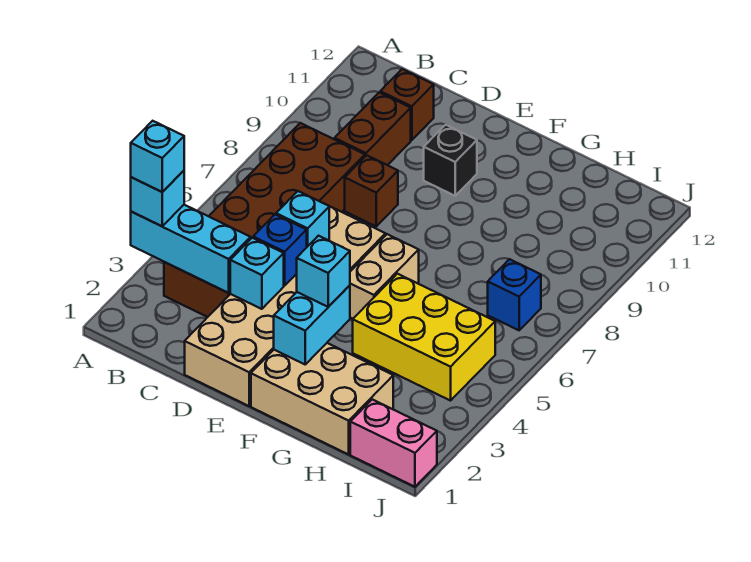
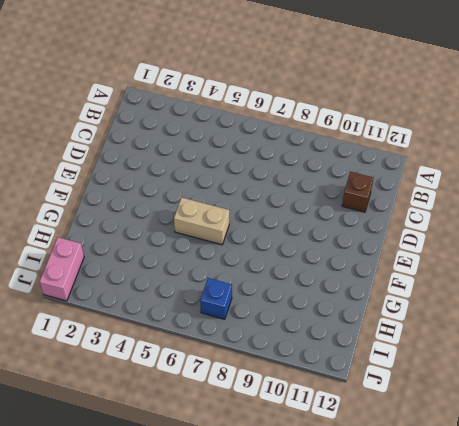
none -> brown brick B3:C8 level 1
none -> brown brick C9:C10 level 1
none -> tan brick D1:E6 level 1

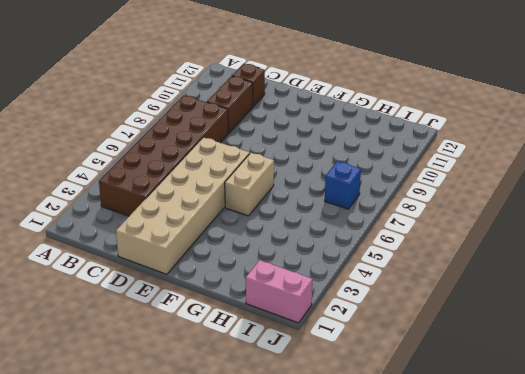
none -> brown brick D8 level 1
none -> black brick E10 level 1
none -> tan brick F1:H2 level 1

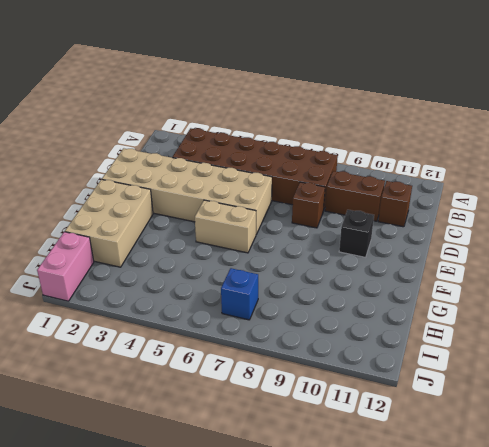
none -> yellow brick G4:I5 level 1
none -> cyan brick A3:C3 level 2
none -> cyan brick D3 level 2

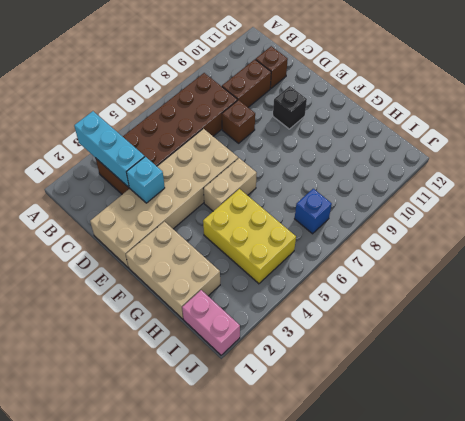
none -> blue brick D4 level 2
none -> cyan brick D5 level 2
none -> cyan brick F2:F3 level 2

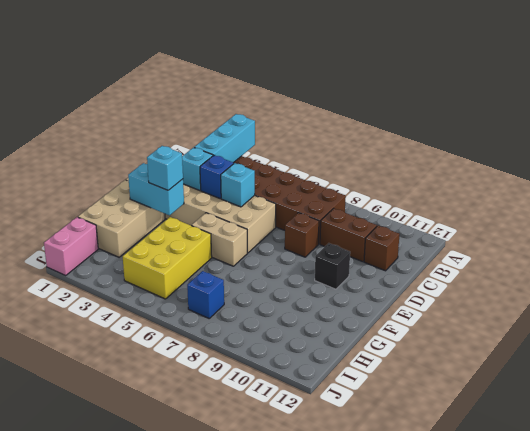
none -> cyan brick A3 level 3
none -> cyan brick A3 level 4

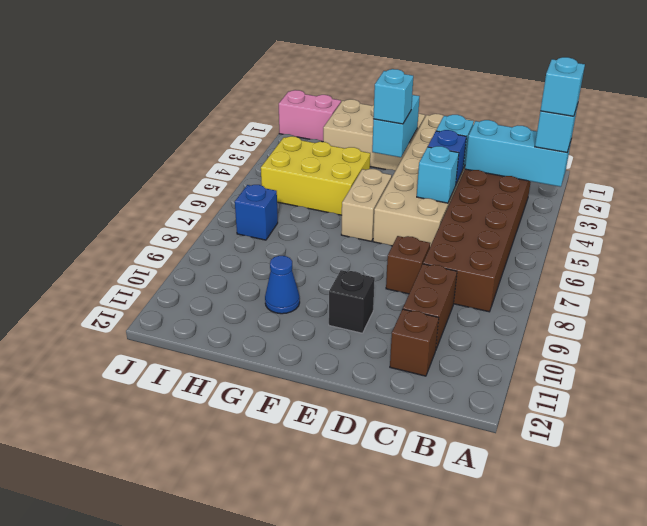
blue cone G10 level 1 -> none

